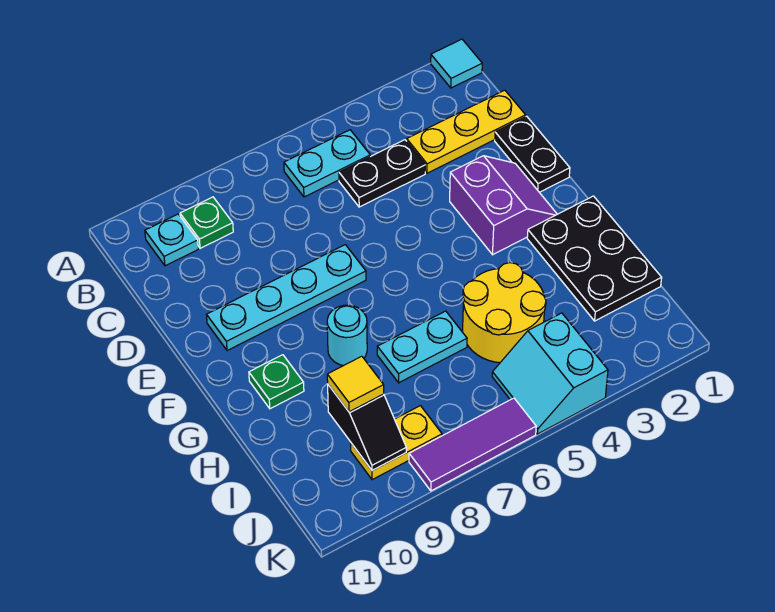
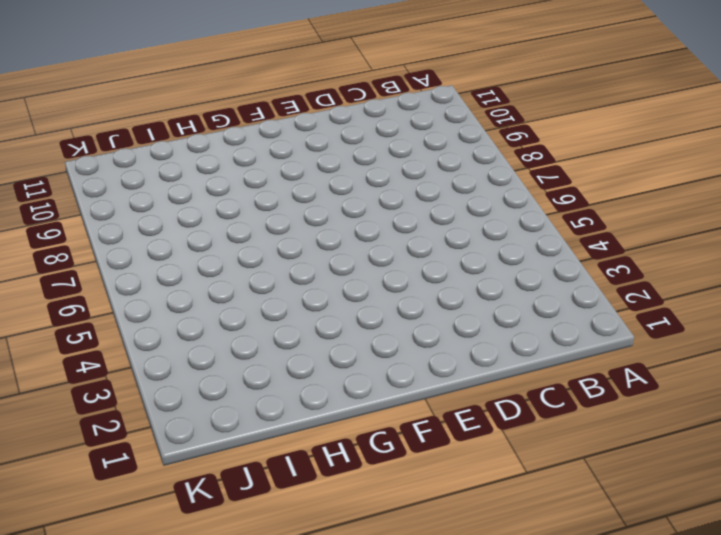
none -> cyan tile A1 level 1
none -> cyan plate B5:B6 level 1
none -> green plate B9 level 1

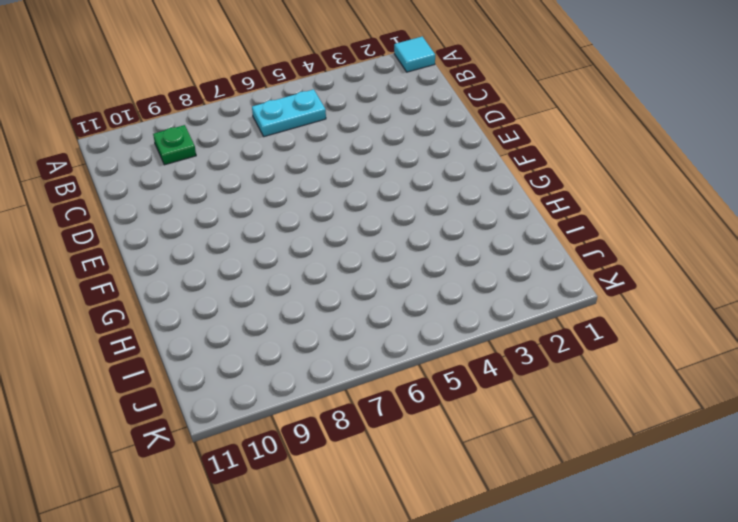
none -> cyan plate B10 level 1
none -> yellow plate C1:C3 level 1
none -> black plate C4:C5 level 1

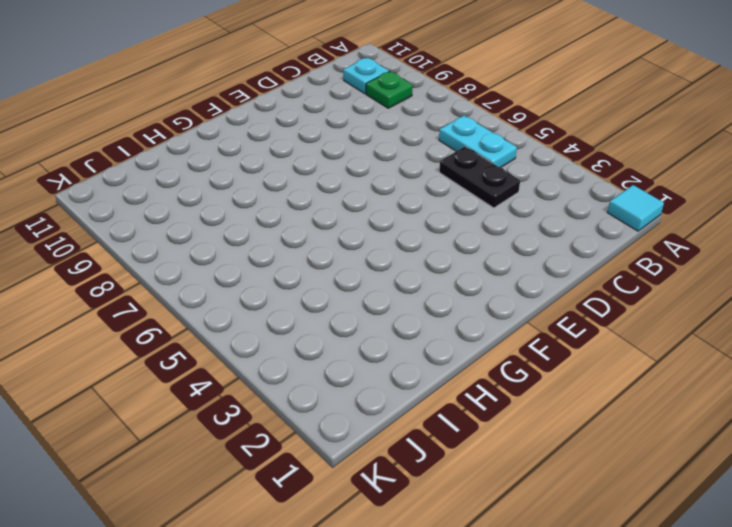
none -> yellow plate C1:C3 level 1
none -> black plate D1:E1 level 1
none -> purple slope E2:F3 level 1 top 3

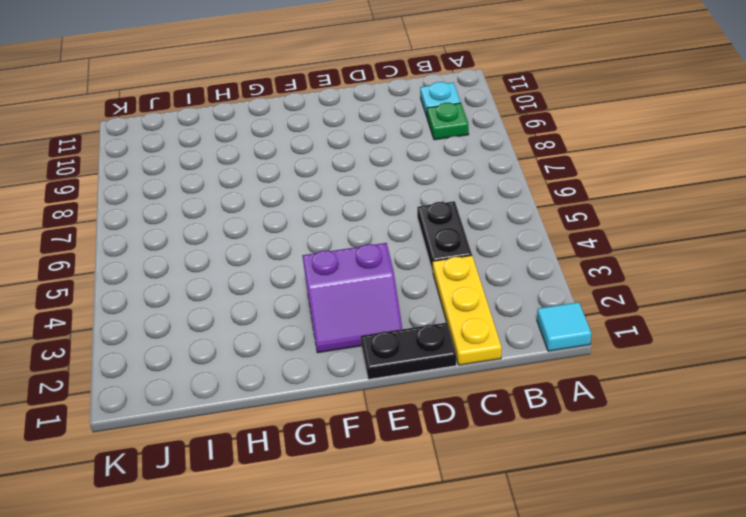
none -> cyan plate B5:B6 level 1
none -> cyan plate E7:E10 level 1
none -> black plate G1:I2 level 1

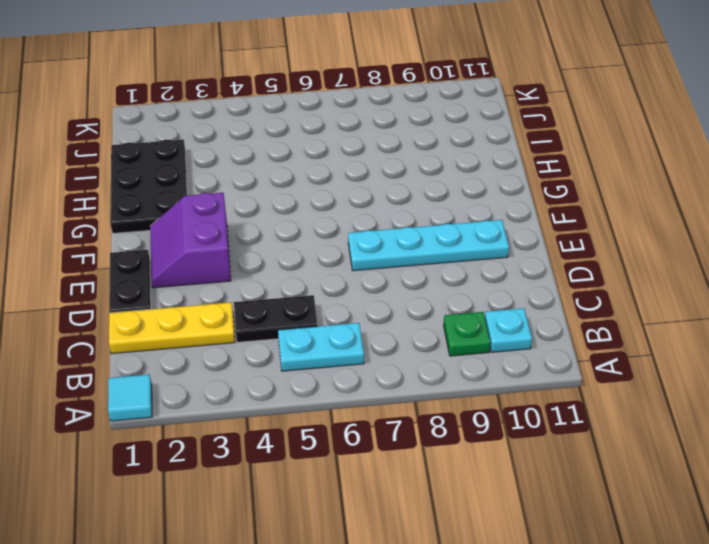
none -> cyan round brick G8 level 1
none -> green plate G10 level 1
none -> yellow round brick H4:I5 level 1

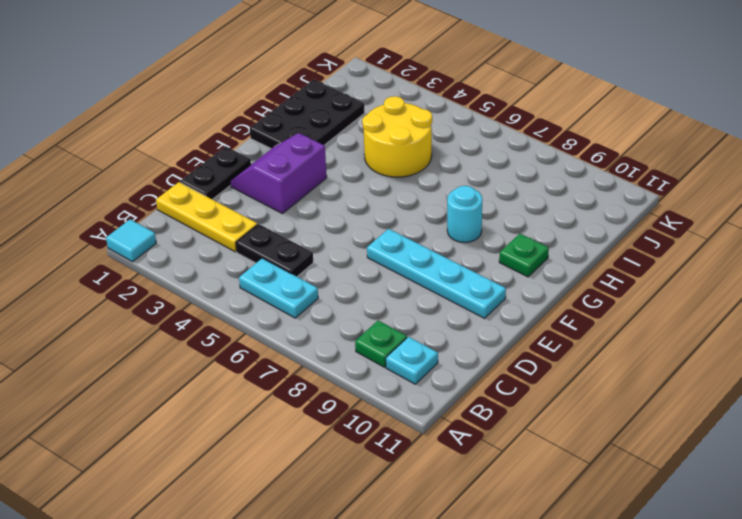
none -> cyan plate H6:H7 level 1
none -> cyan slope J4:K5 level 1 top 4
none -> yellow plate J8:J9 level 1

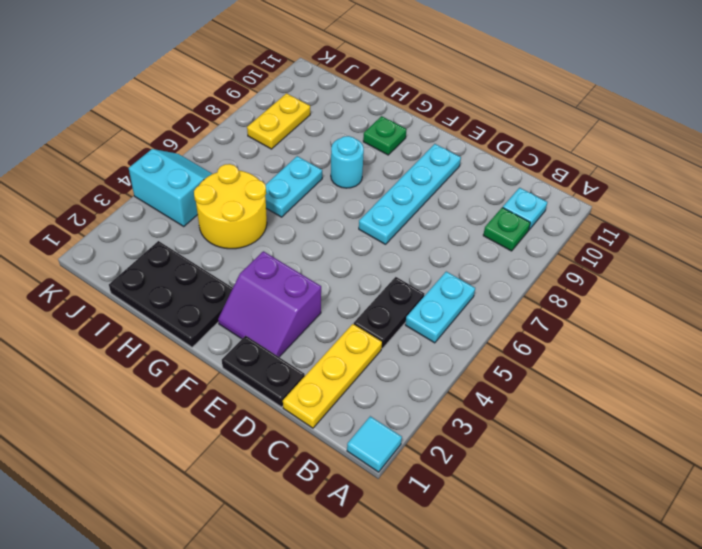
none -> purple tile K6:K8 level 1
none -> black slope I9:J9 level 2 top I
none -> yellow tile I9 level 3

